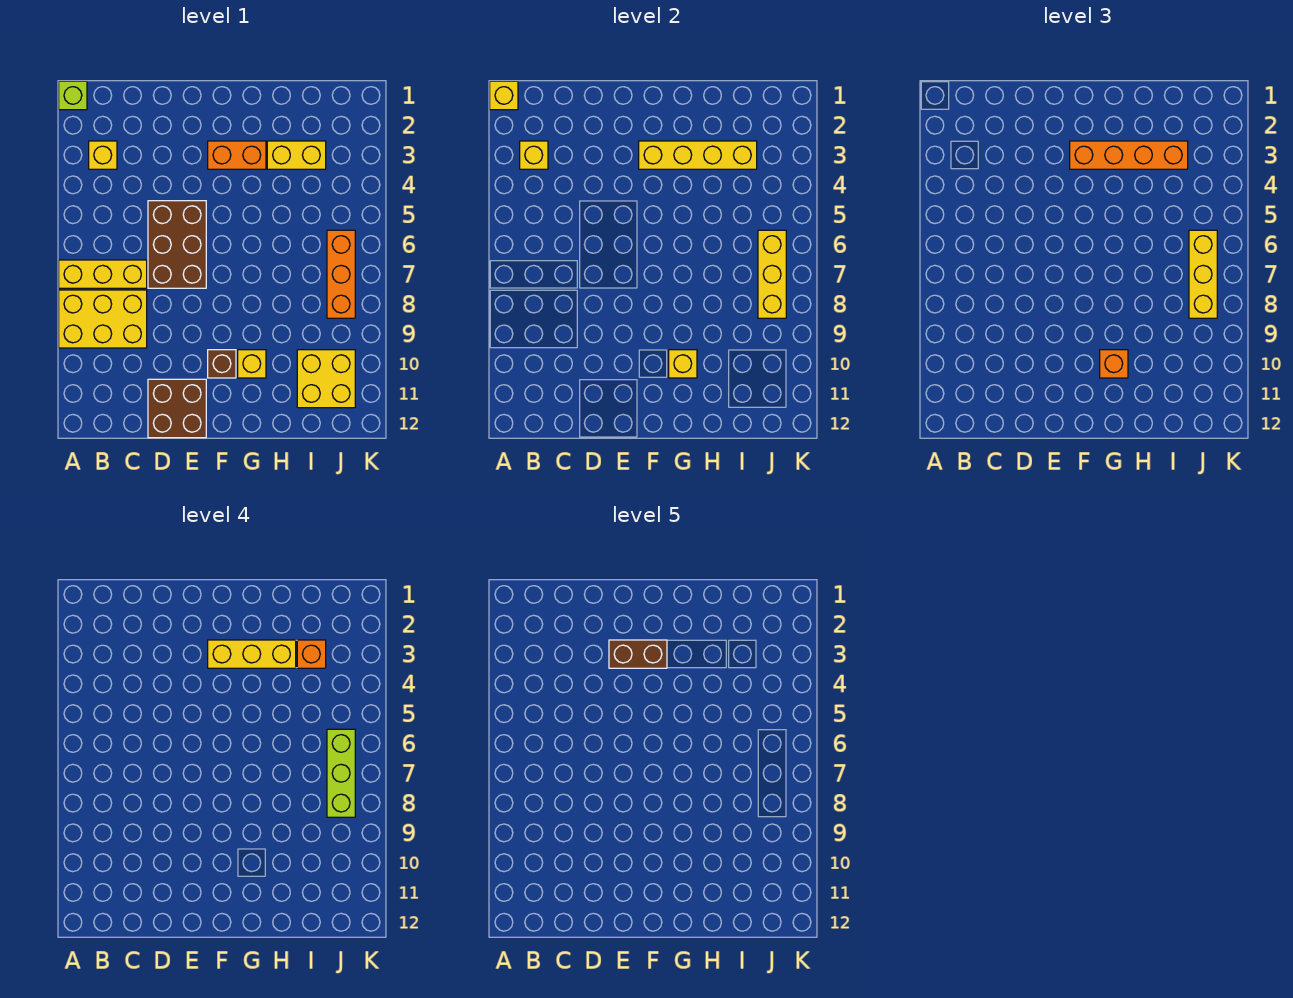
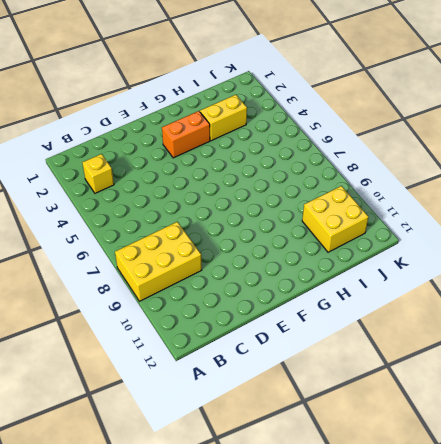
none -> lime brick A1 level 1
none -> yellow brick A7:C7 level 1
none -> brown brick D5:E7 level 1

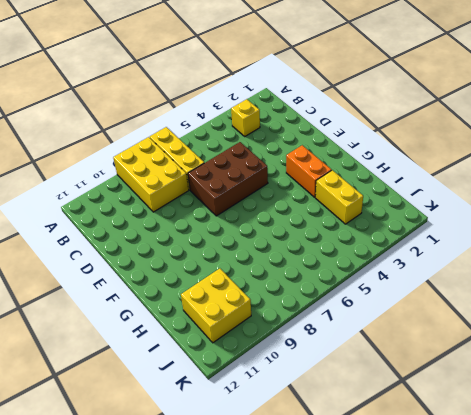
none -> lime brick A1 level 1
none -> brown brick D11:E12 level 1
none -> brown brick F10 level 1

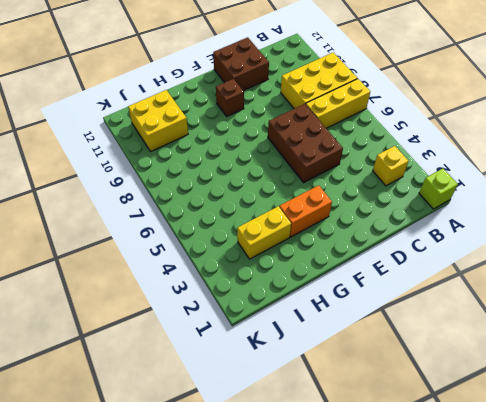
none -> yellow brick G10 level 1
none -> orange brick J6:J8 level 1
none -> yellow brick A1 level 2

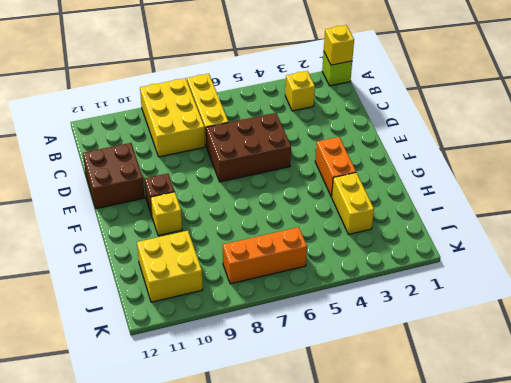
none -> yellow brick B3 level 2
none -> yellow brick F3:I3 level 2
none -> yellow brick G10 level 2

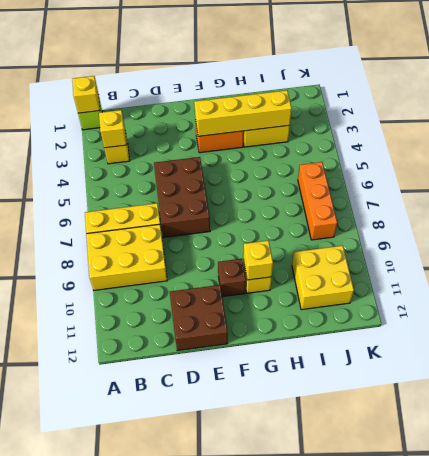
none -> yellow brick J6:J8 level 2
none -> orange brick F3:I3 level 3
none -> orange brick G10 level 3

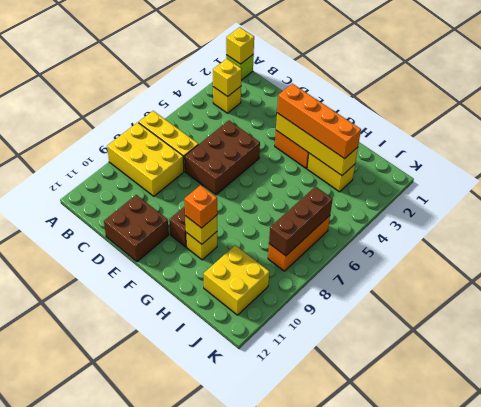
brown brick J6:J8 level 2 -> yellow brick J6:J8 level 2
none -> yellow brick J6:J8 level 3
none -> yellow brick F3:H3 level 4
none -> orange brick I3 level 4

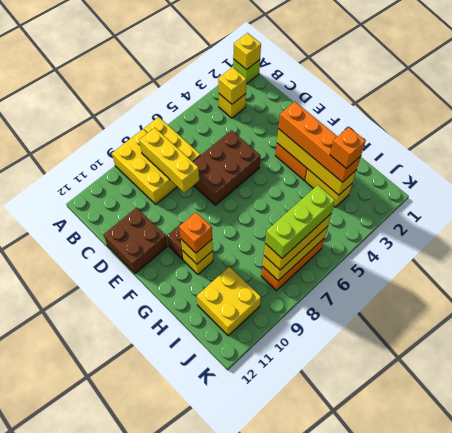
yellow brick B8:D8 level 2 -> yellow brick F3:H3 level 4
none -> brown brick E3:F3 level 5

